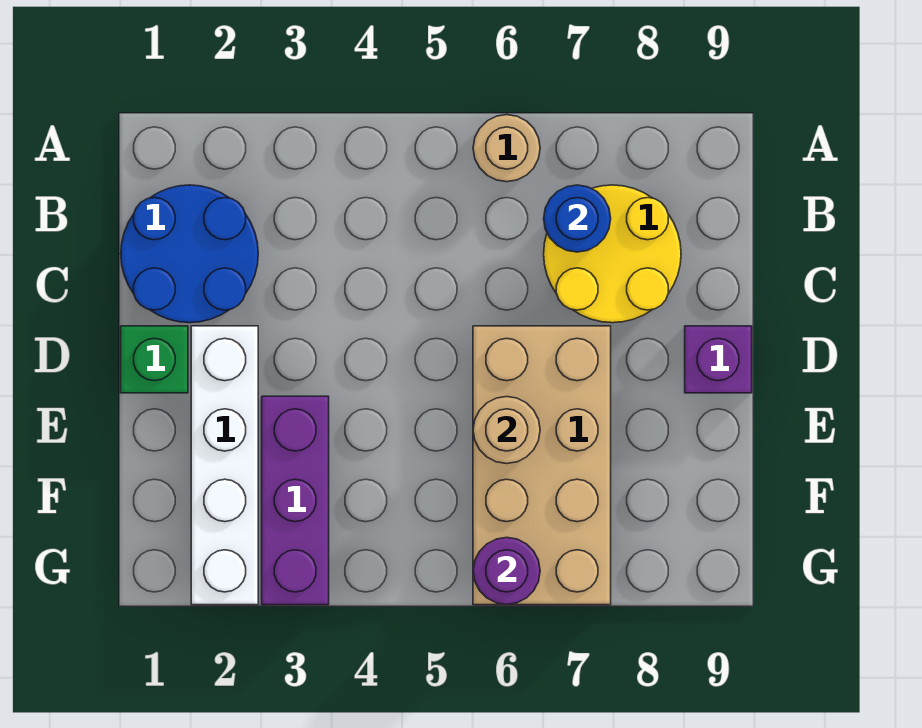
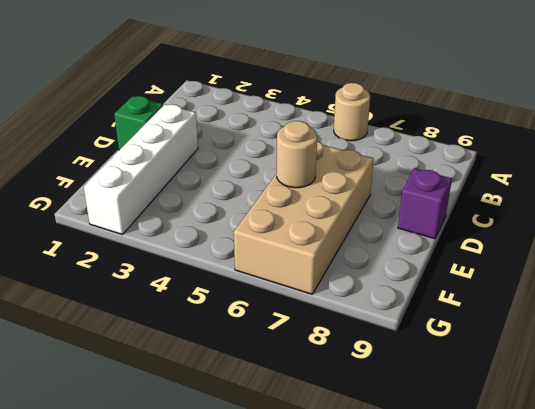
none -> blue round brick B1:C2 level 1
none -> yellow round brick B7:C8 level 1

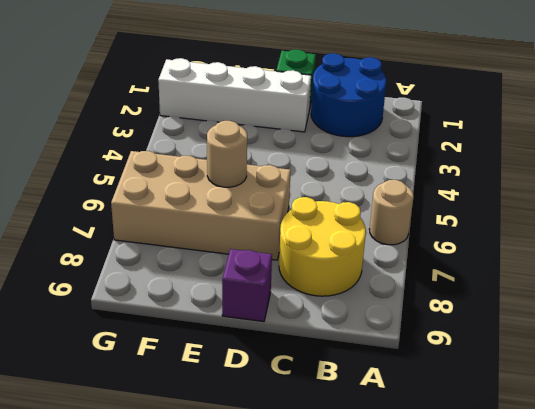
none -> purple brick E3:G3 level 1
none -> blue round brick B7 level 2

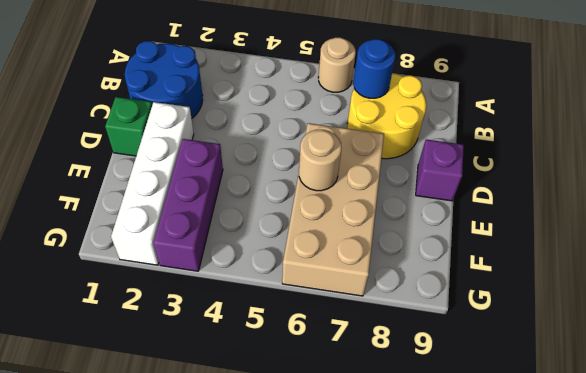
none -> purple round brick G6 level 2

